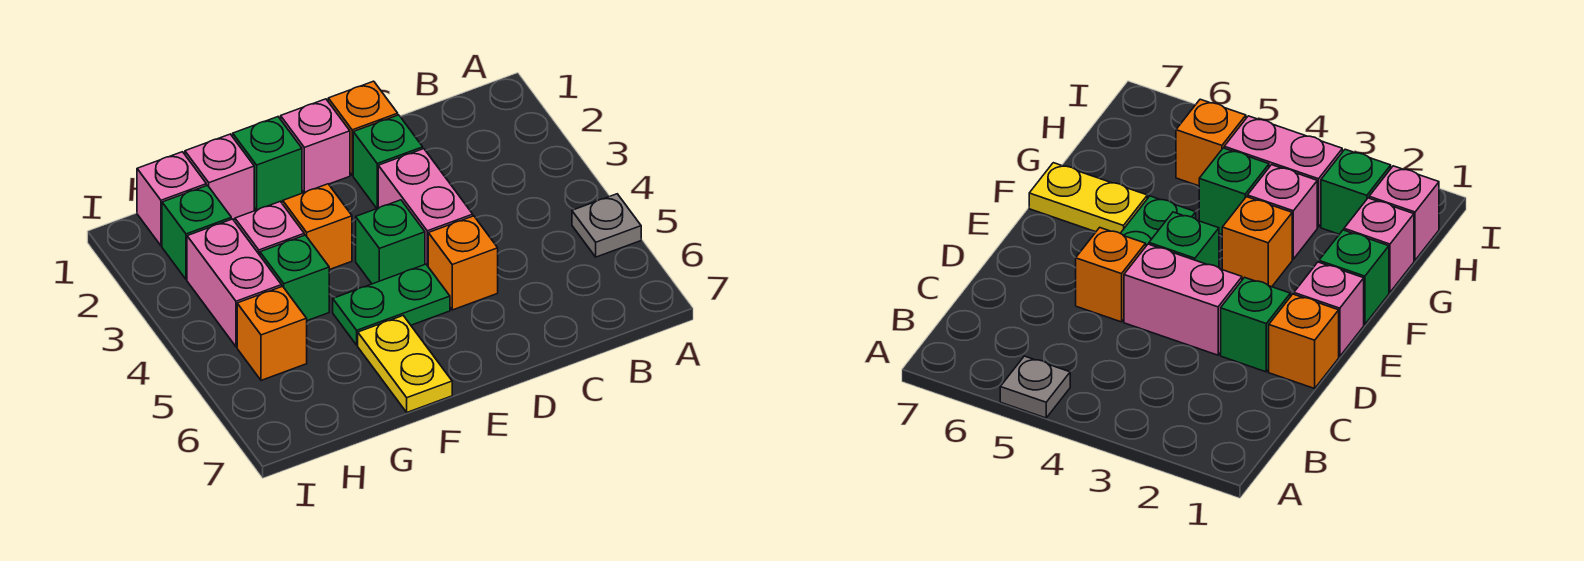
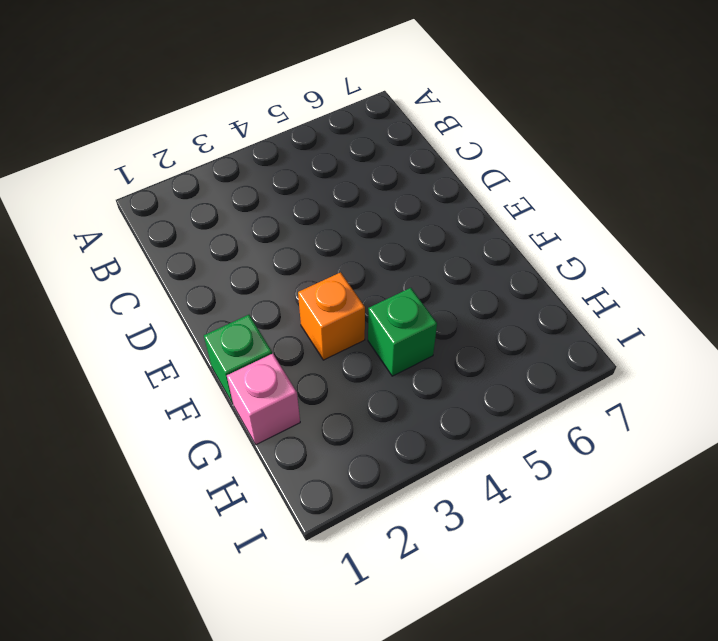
none -> grey plate A5 level 1
none -> orange brick D1 level 1
none -> green brick D2 level 1

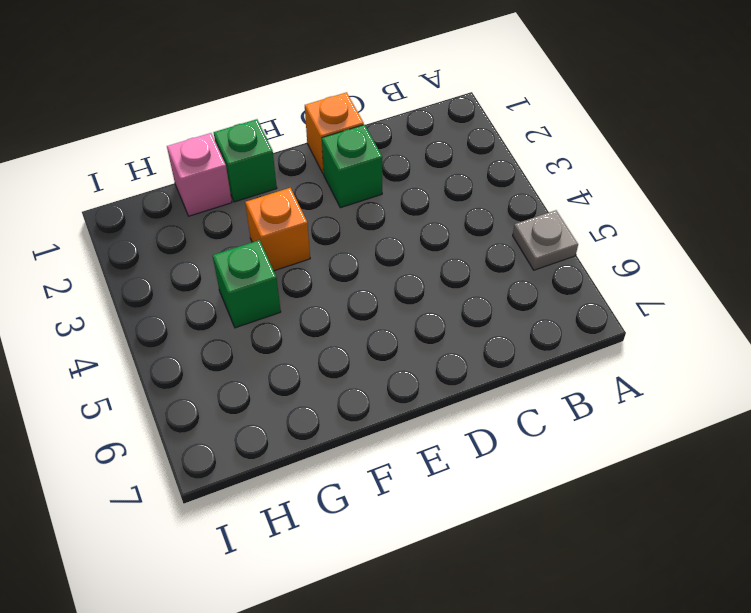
none -> pink brick D3:D4 level 1
none -> orange brick D5 level 1
none -> pink brick E1 level 1

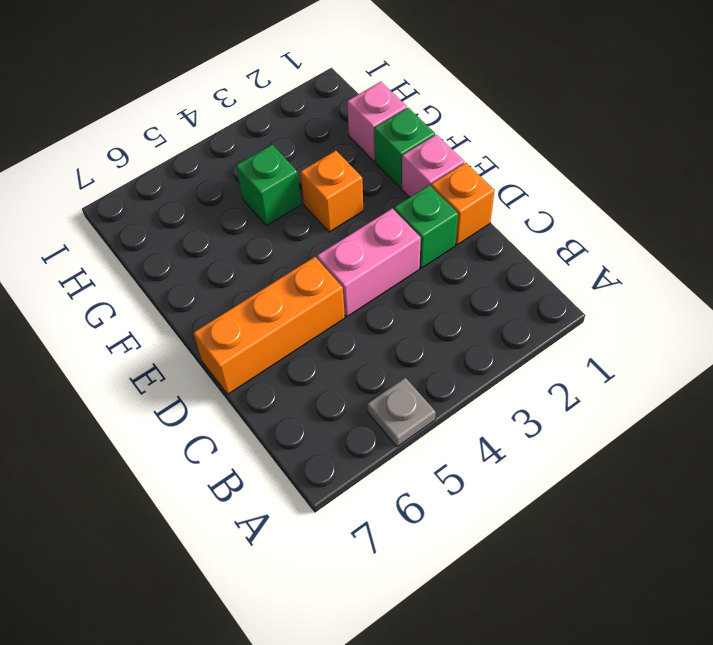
orange brick D5:D7 level 1 -> orange brick D5 level 1
none -> green brick E4 level 1
none -> green plate E5:F5 level 1
none -> yellow plate F6:F7 level 1

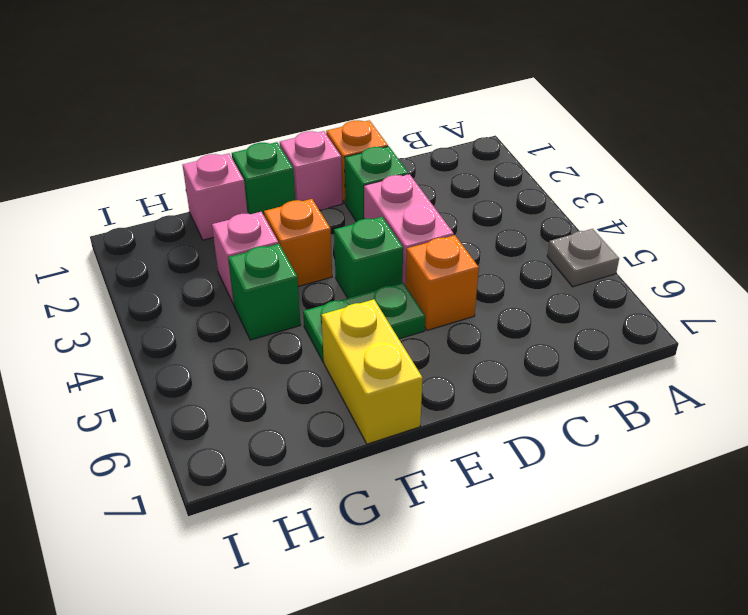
yellow brick F6:F7 level 1 -> yellow plate F6:F7 level 1
none -> pink brick H1 level 1
none -> green brick H2 level 1
none -> pink brick H3:H4 level 1

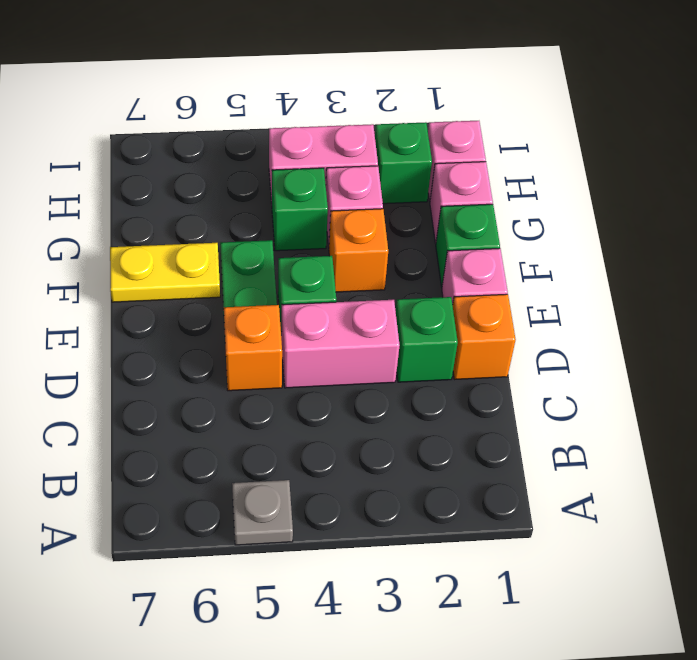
none -> orange brick H5 level 1

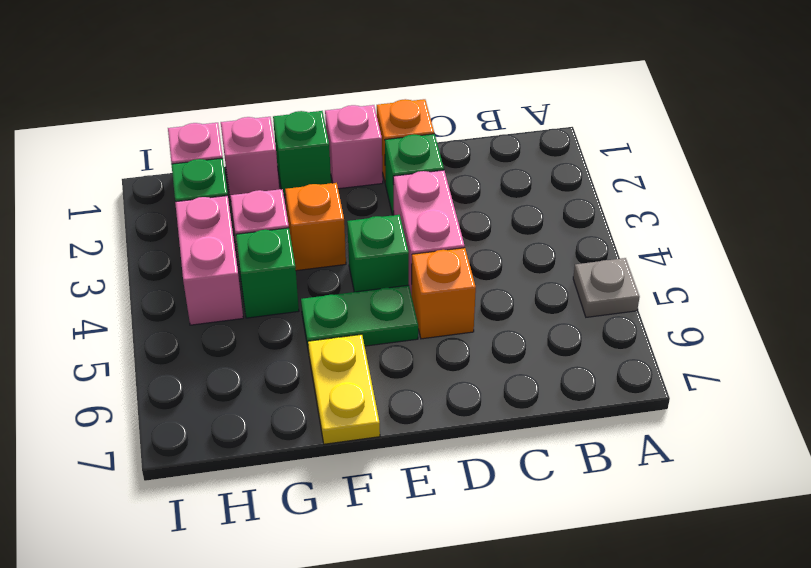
none -> orange brick H5 level 1

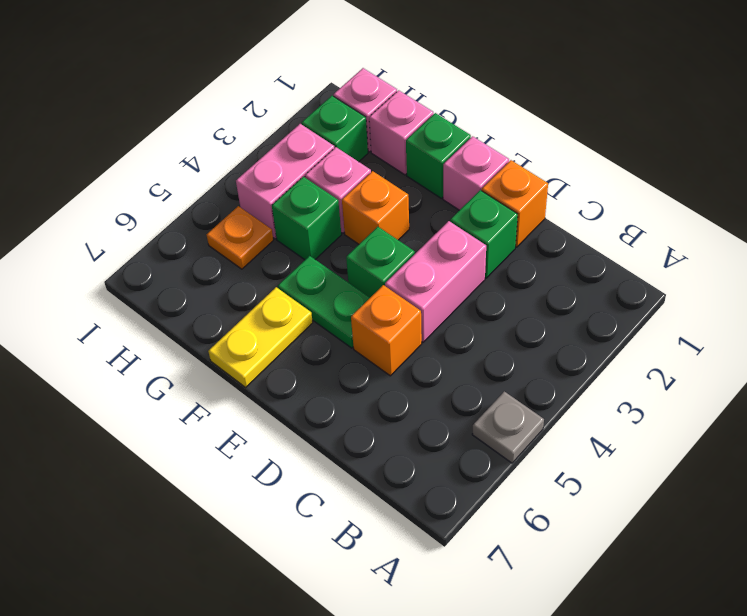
orange plate H5 level 1 -> orange brick H5 level 1

